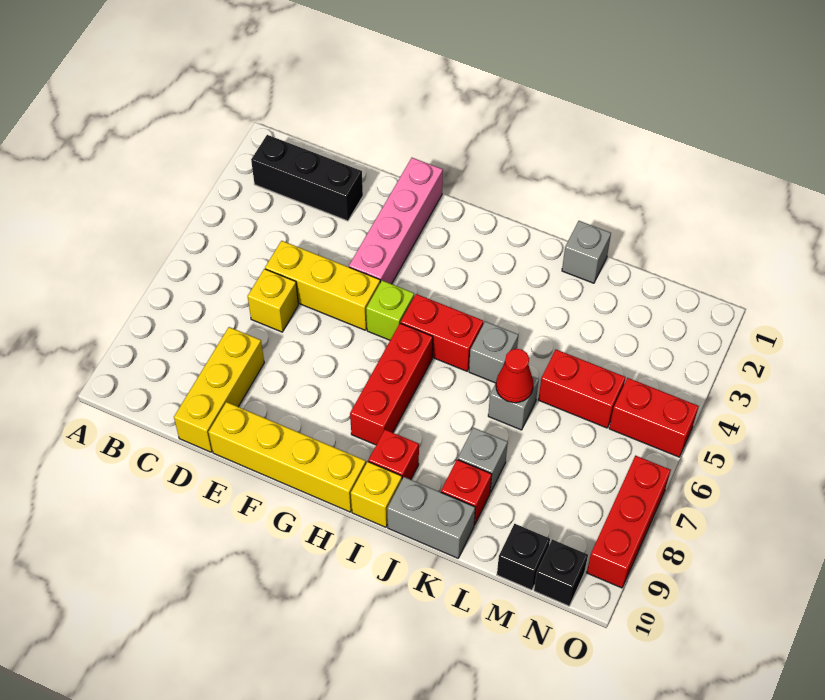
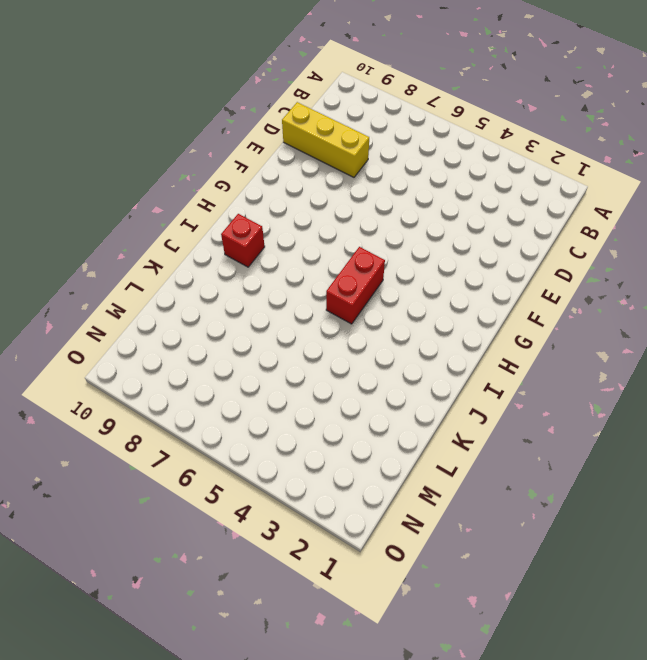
none -> black brick B2:D2 level 1
none -> yellow brick D5:F5 level 1
none -> yellow brick D6 level 1

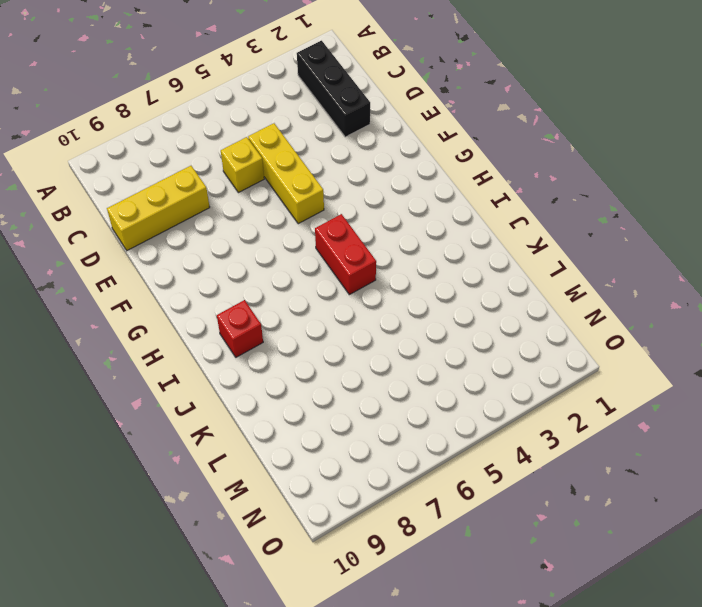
none -> yellow brick E10:H10 level 1
none -> pink brick F1:F4 level 1
none -> lime brick G5 level 1

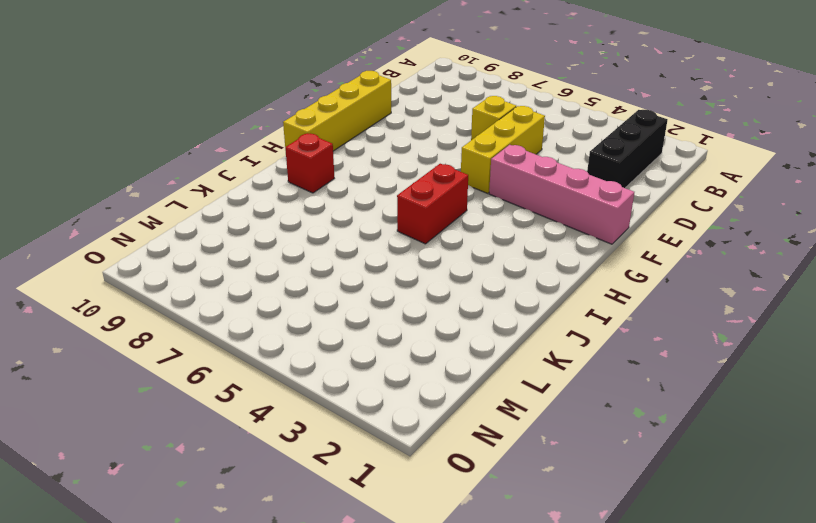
none -> yellow brick D8:D10 level 1
none -> lime brick G5 level 1
none -> red brick H6:H8 level 1

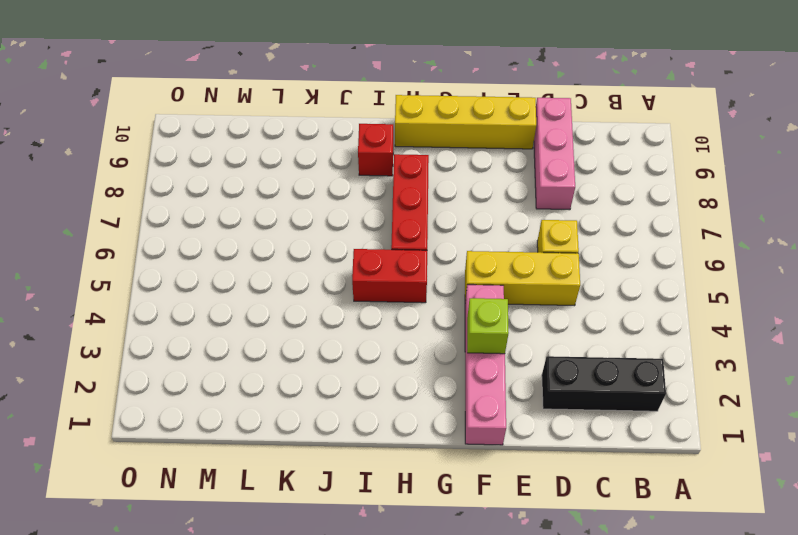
pink brick D8:D10 level 1 -> yellow brick D8:D10 level 1
lime brick F3 level 2 -> lime brick G5 level 1
none -> yellow brick I10 level 1
none -> grey brick J5 level 1
none -> grey brick J10:K10 level 1

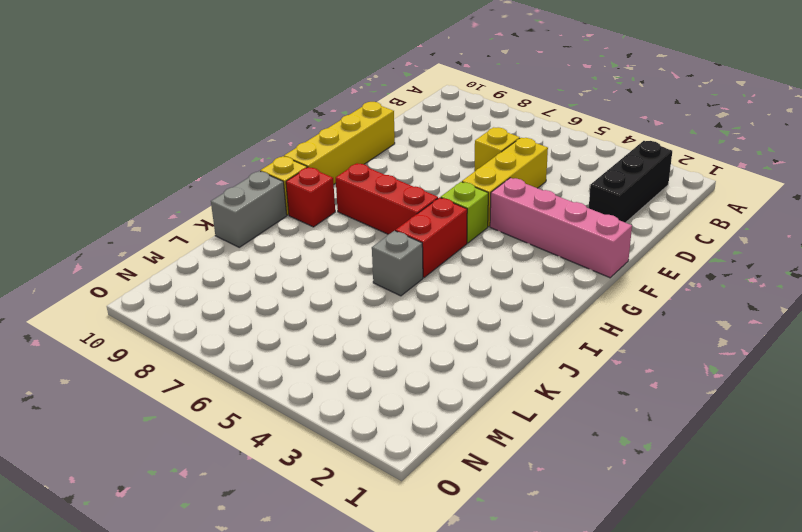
none -> yellow brick D8:D10 level 1
none -> grey brick K1 level 1
none -> grey brick K6 level 1

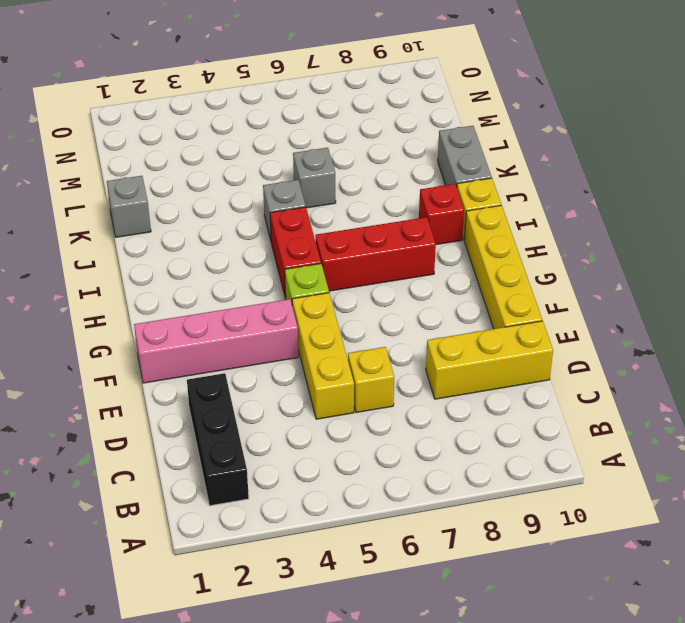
none -> grey brick K8 level 1
none -> red brick K9 level 1
none -> red brick L5:M5 level 1

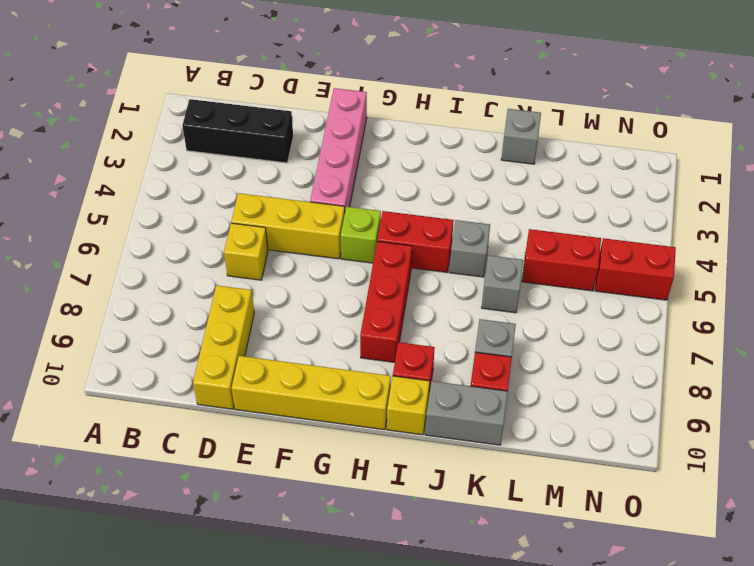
none -> black brick M10 level 1
none -> black brick N10 level 1
none -> red brick O7:O9 level 1

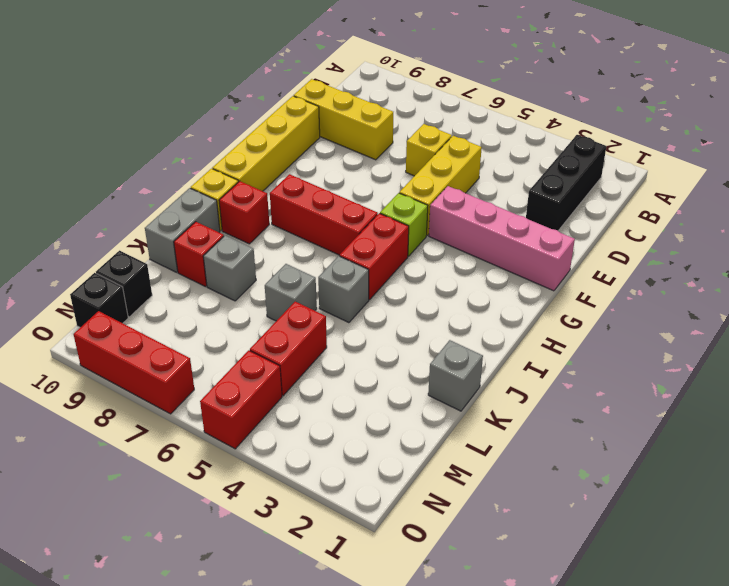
none -> red cone K6 level 2

